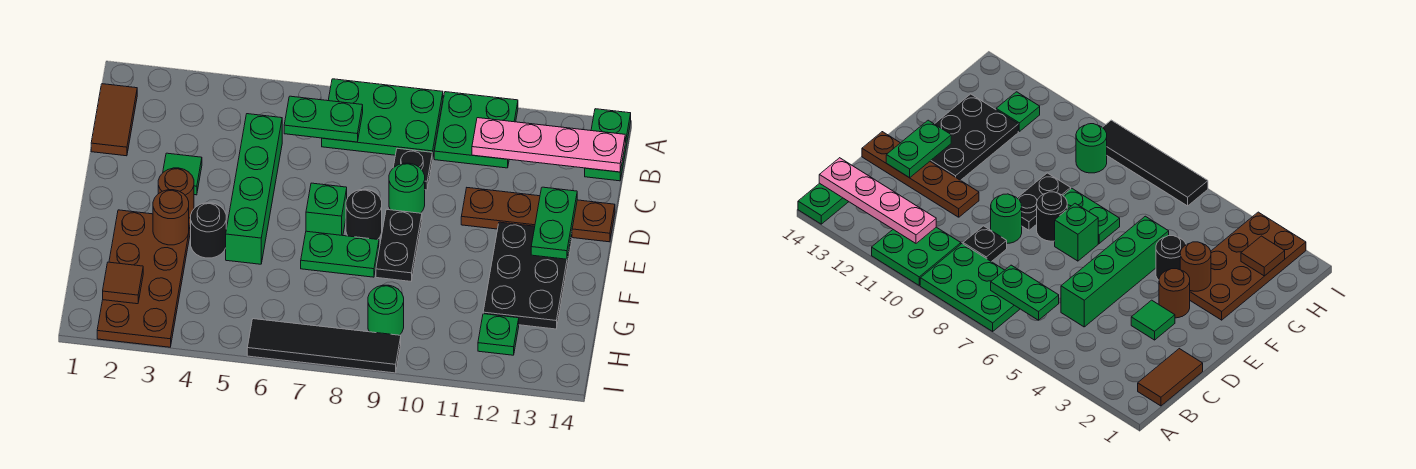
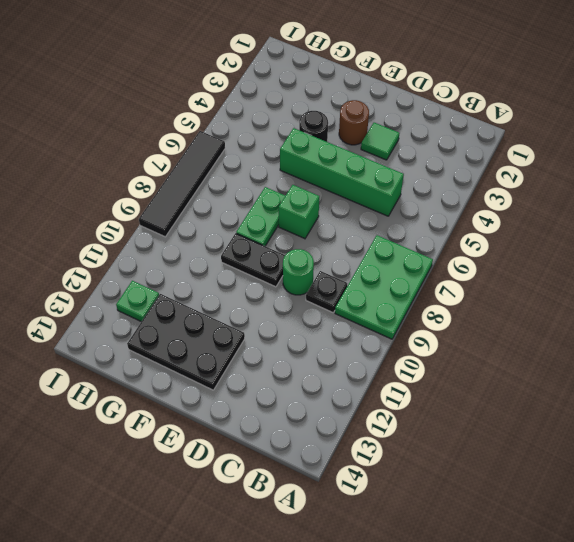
none -> green plate A10:B11 level 1
none -> green plate A14:B14 level 1
none -> brown tile B1:C1 level 1

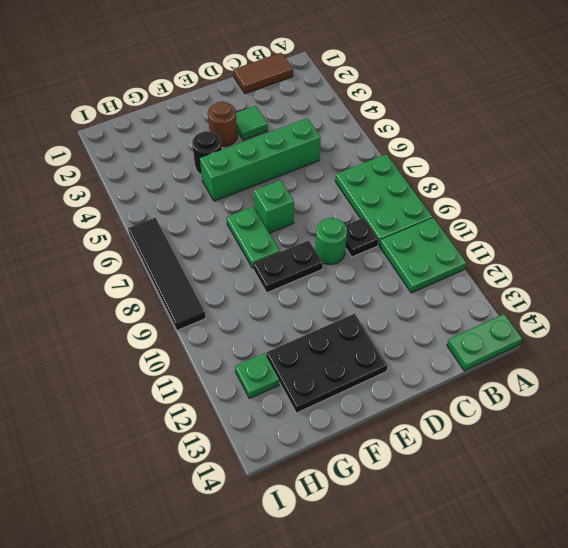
none -> brown plate D11:D14 level 1
none -> black round brick E8 level 1
none -> brown plate F2:I3 level 1

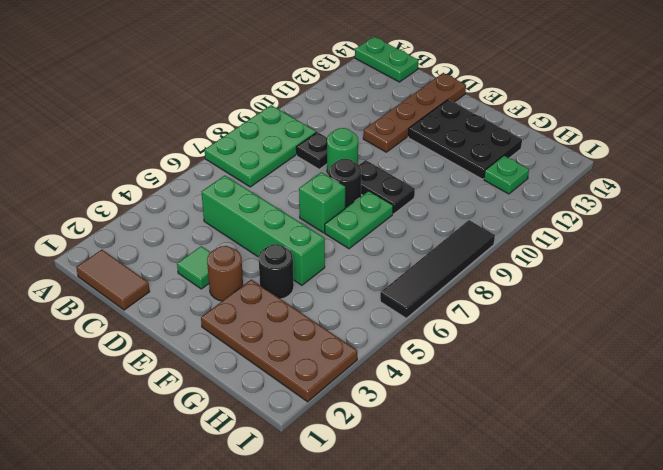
none -> green plate A10:B11 level 1
none -> green round brick H9 level 1
none -> green plate B6:B7 level 2

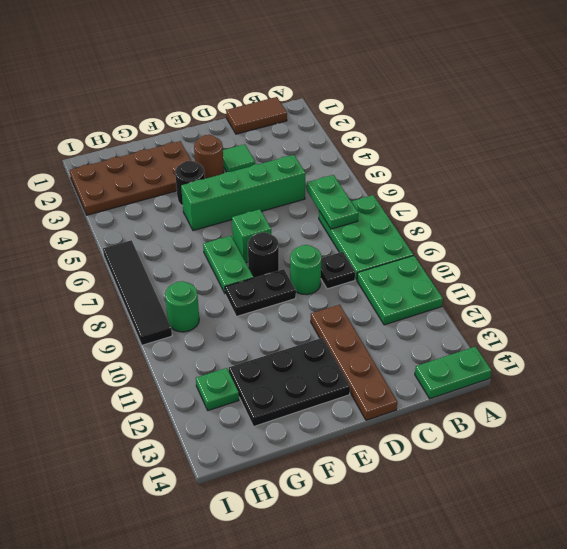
none -> pink plate B11:B14 level 2
none -> green plate D13:E13 level 2
none -> brown round brick F3 level 2

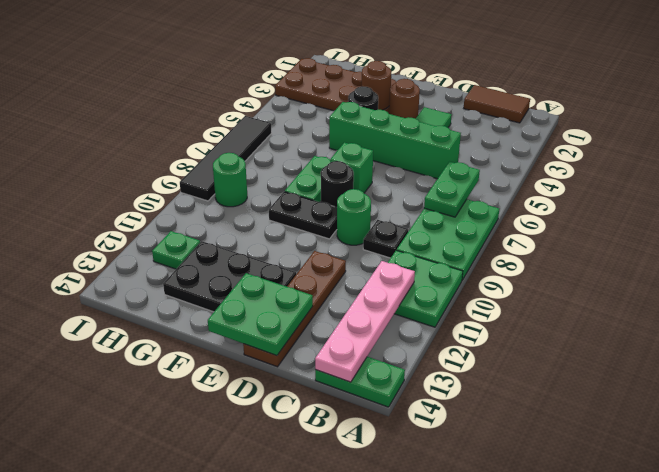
green plate D13:E14 level 2 -> green plate D13:E13 level 2
none -> brown tile H2 level 2

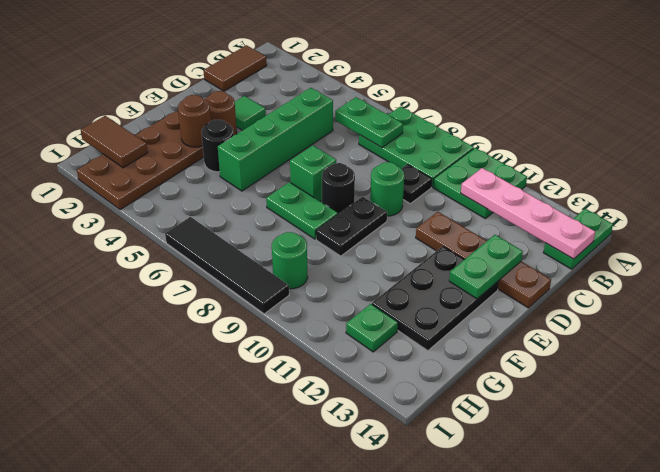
brown tile H1:H2 level 2 -> brown tile H2 level 2

